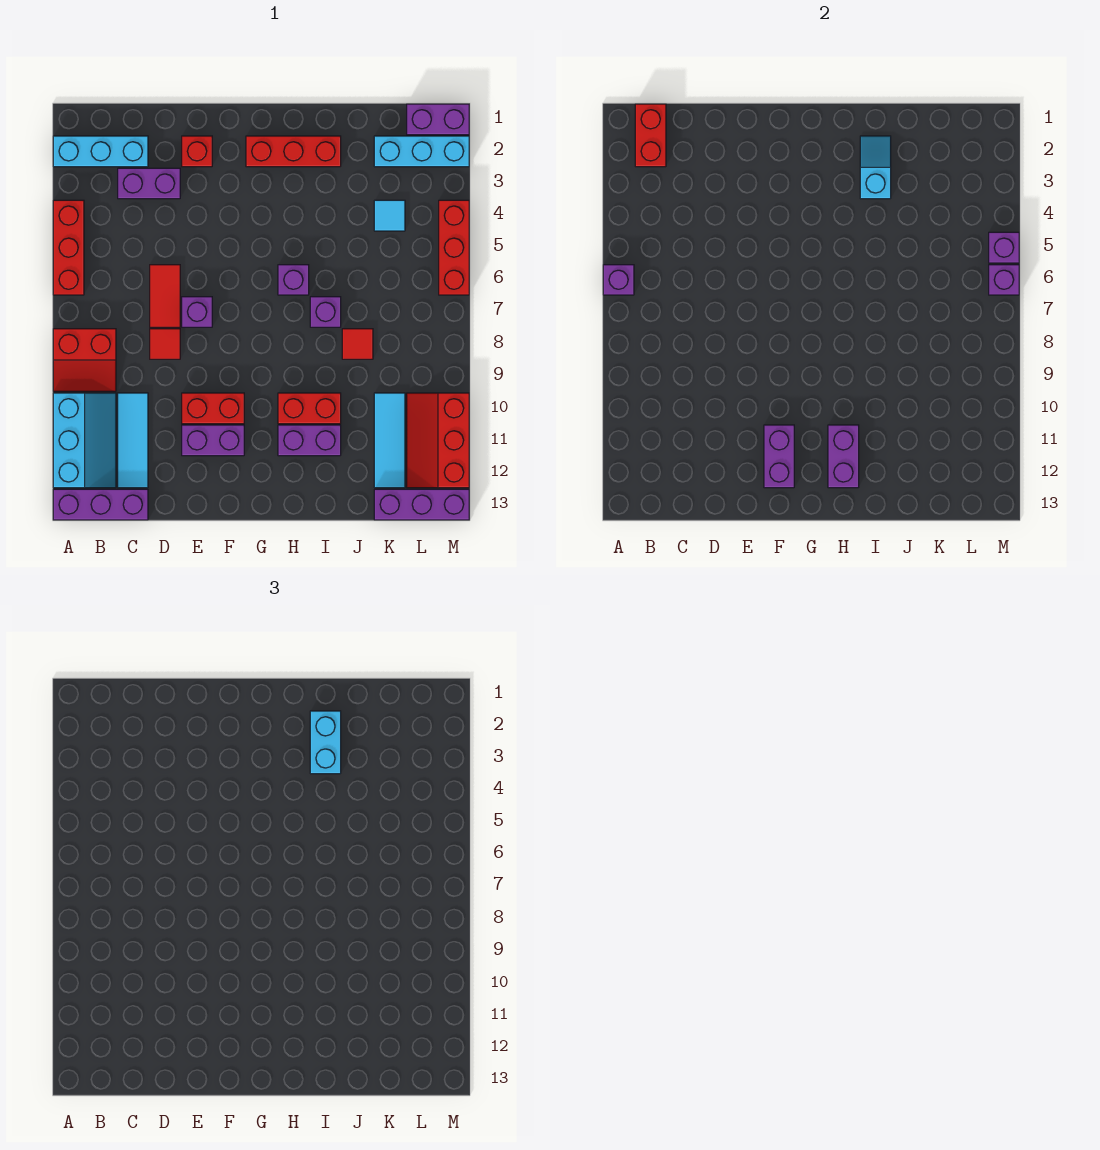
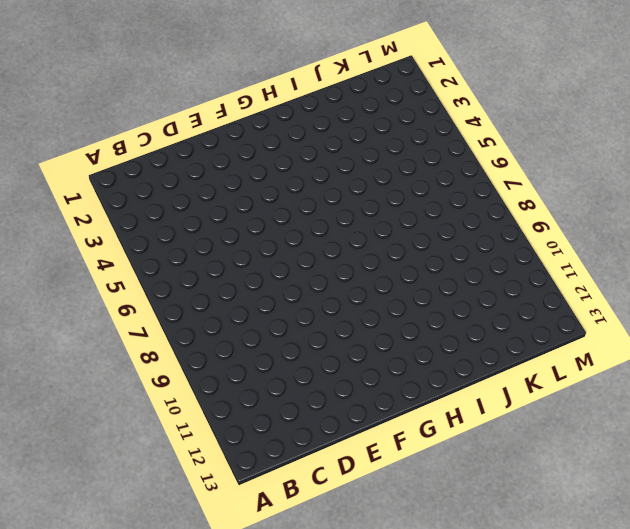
none -> cyan brick A2:C2 level 1
none -> red brick A4:A6 level 1
none -> red slope A8:B9 level 1 top 8
none -> cyan slope A10:B12 level 1 top A

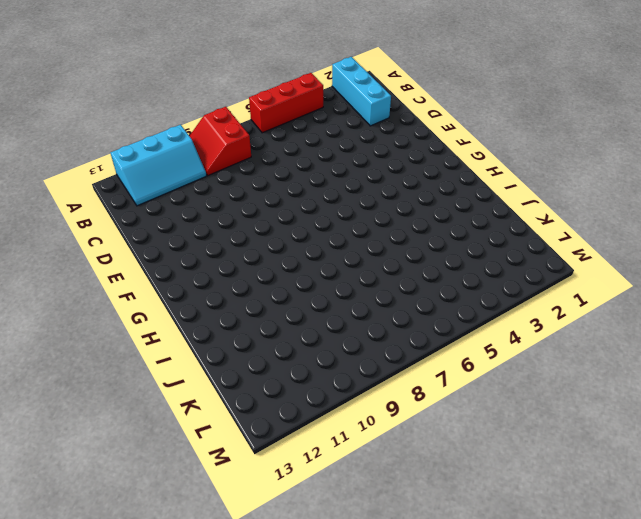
none -> purple brick A13:C13 level 1
none -> purple brick C3:D3 level 1
none -> cyan tile C10:C12 level 1
none -> red tile D6:D7 level 1

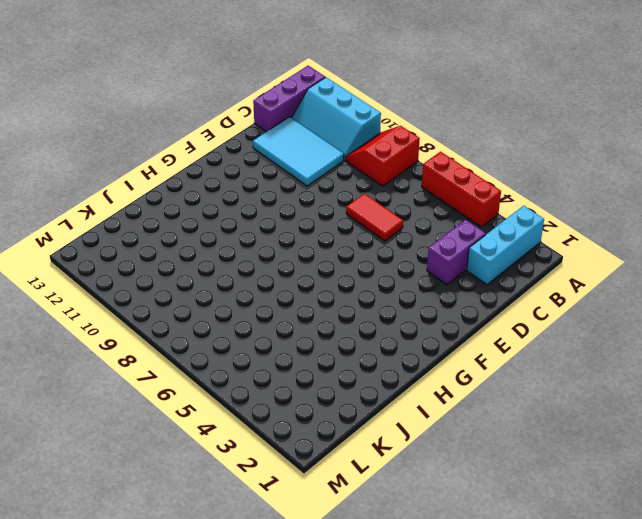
cyan tile C10:D12 level 1 -> cyan tile C10:C12 level 1
none -> red tile D8 level 1
none -> red brick E2 level 1
none -> purple brick E7 level 1
none -> red brick E10:F10 level 1

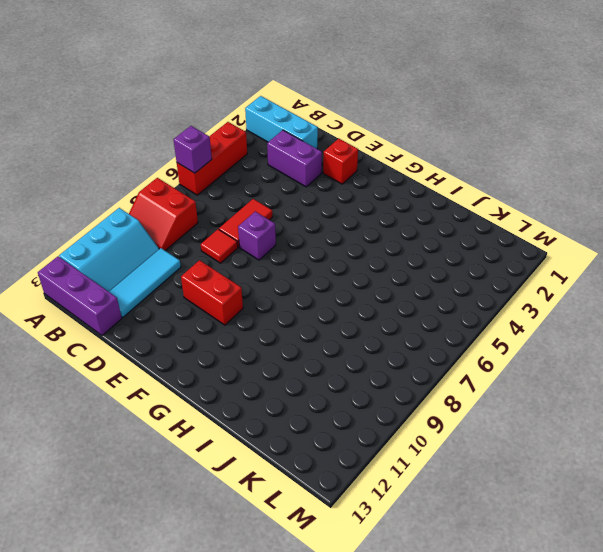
none -> purple brick E11:F11 level 1
none -> red brick G2:I2 level 1
none -> purple brick H6 level 1
none -> red brick H10:I10 level 1

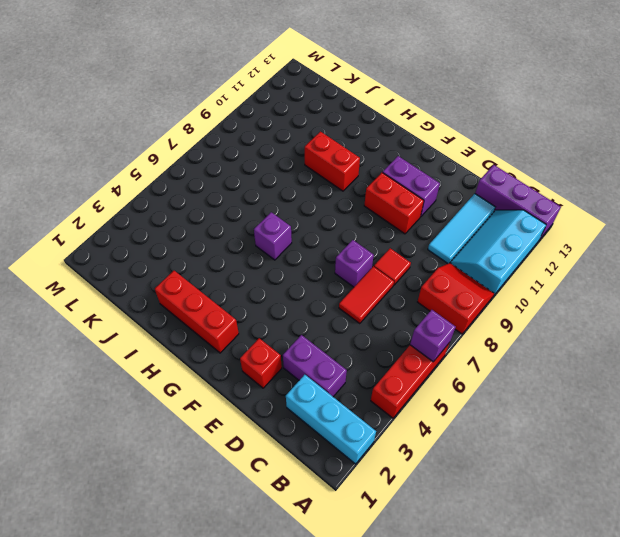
none -> purple brick H11:I11 level 1
none -> purple brick I7 level 1
none -> red tile J8 level 1
none -> cyan brick K2:M2 level 1

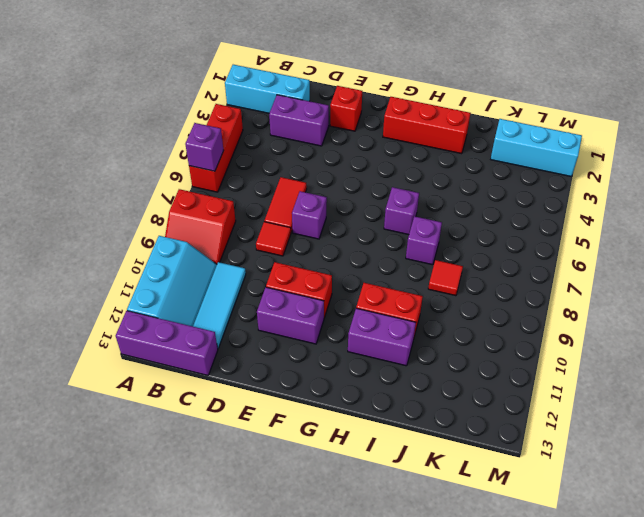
none -> cyan tile K4 level 1
none -> cyan tile K10:K12 level 1
none -> purple brick K13:M13 level 1
none -> purple brick L1:M1 level 1

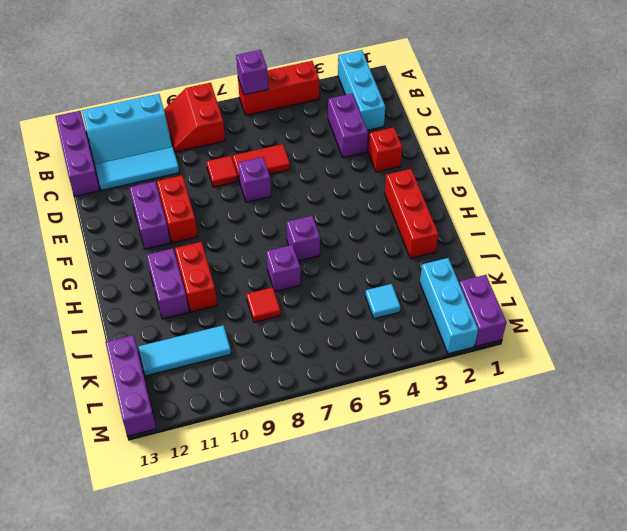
none -> red slope L10:M12 level 1 top M
none -> red brick M4:M6 level 1
none -> red brick B1:B2 level 2
none -> purple brick F11:F12 level 2

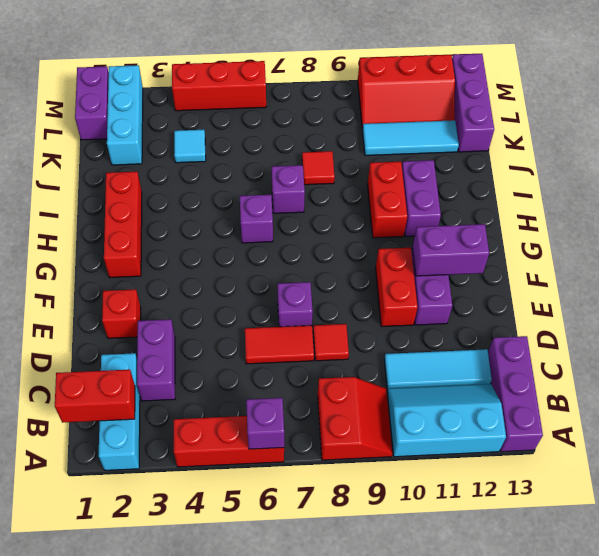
none -> purple brick H11:H12 level 2
none -> cyan slope I2:I3 level 2 top 3
none -> purple brick M5 level 2
none -> purple brick M6 level 2

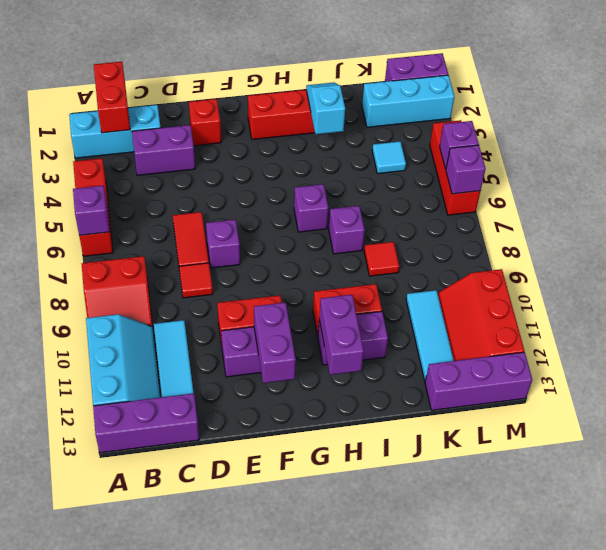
none -> cyan brick I2:I3 level 3

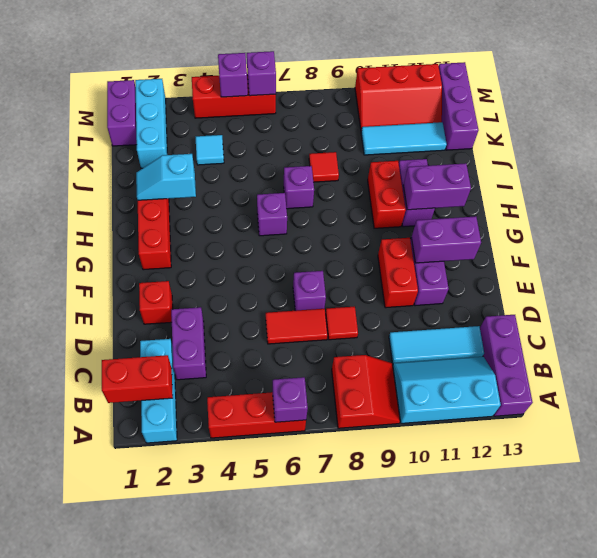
none -> cyan brick I2:I3 level 3

